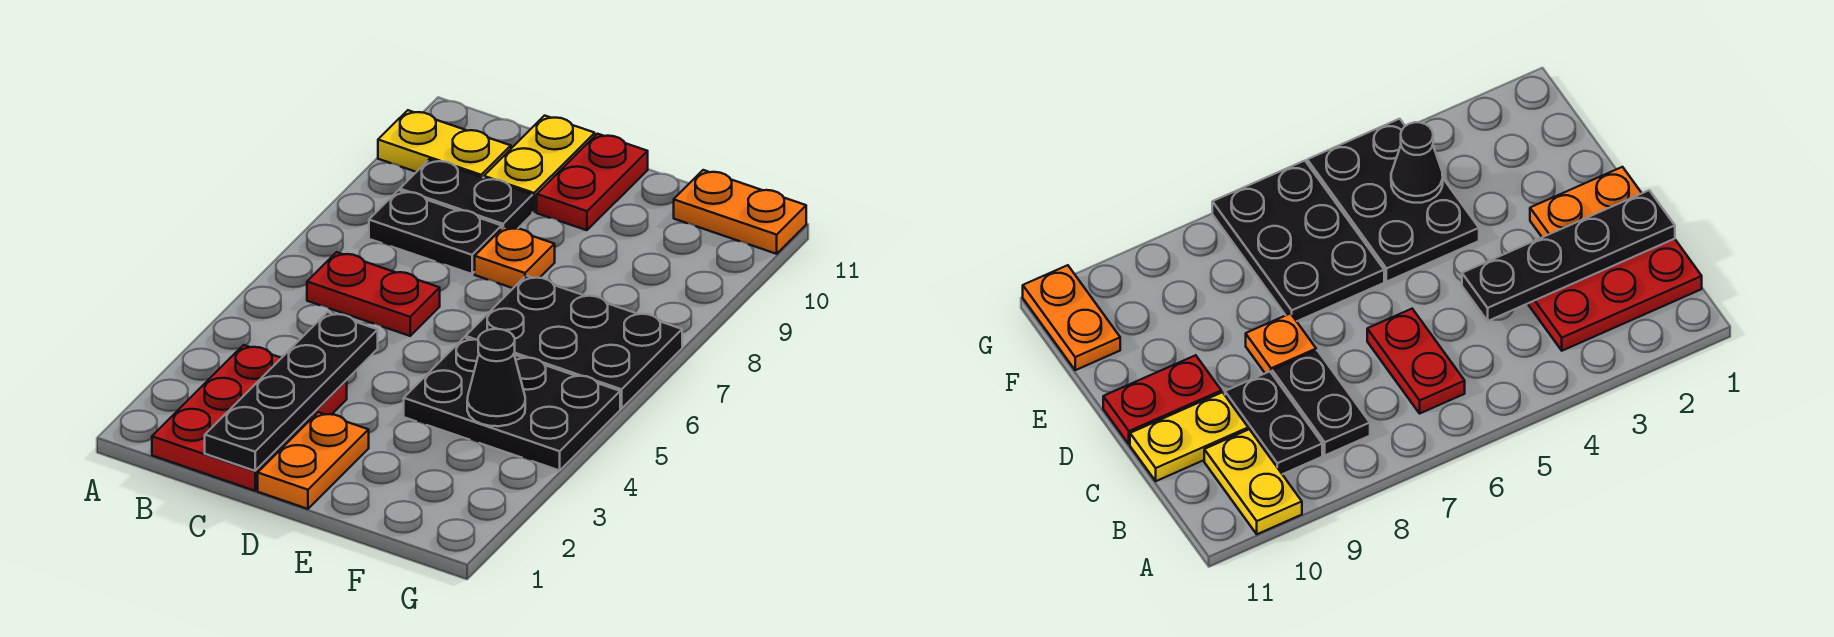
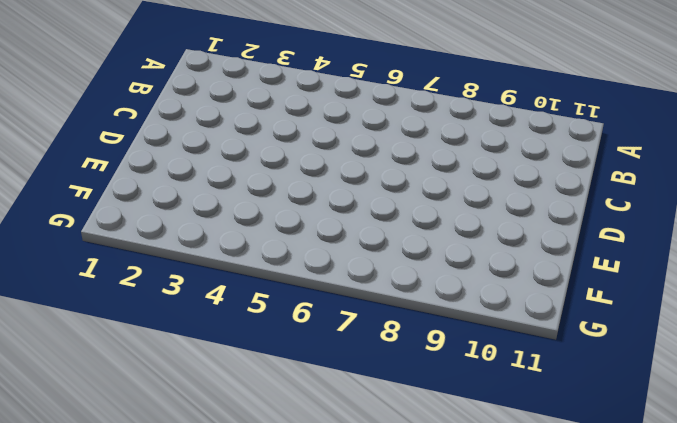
none -> yellow plate A10:B10 level 1
none -> red plate B1:C3 level 1
none -> red plate B6:C6 level 1

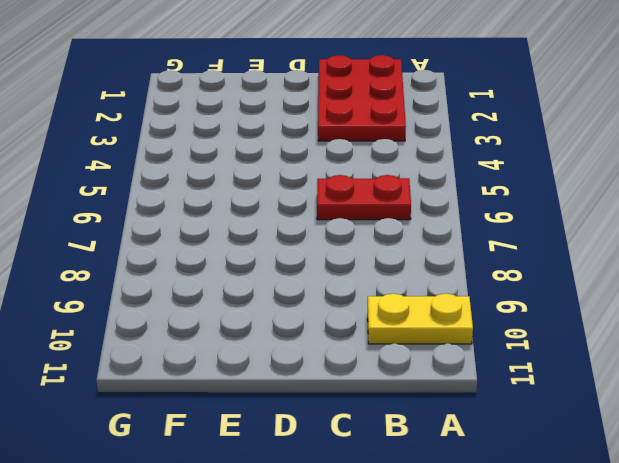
none -> black plate B8:C8 level 1
none -> black plate B9:C9 level 1
none -> yellow plate C10:C11 level 1

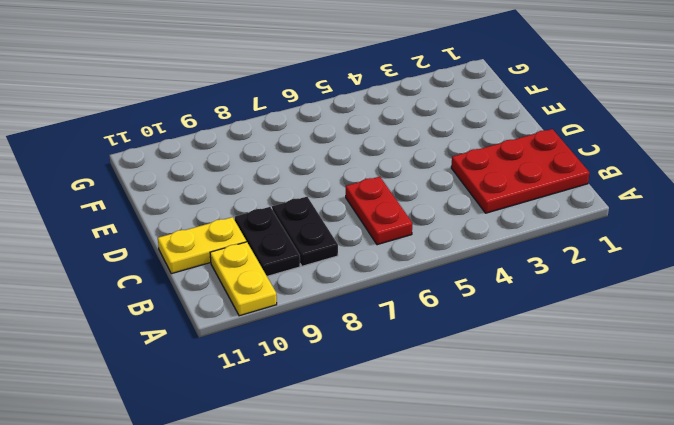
none -> orange plate D1:D2 level 1
none -> orange plate D8 level 1
none -> red plate D10:D11 level 1

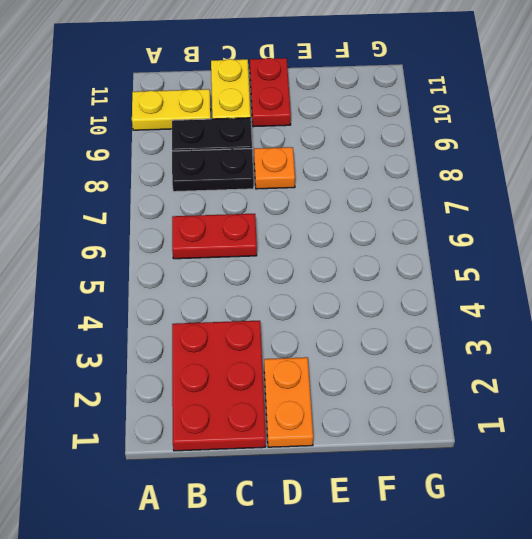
none -> black plate E4:G5 level 1
none -> black plate E6:G7 level 1
none -> orange plate F11:G11 level 1

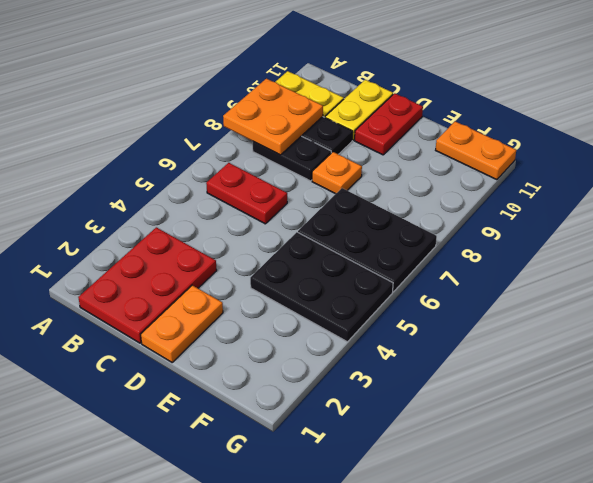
orange plate A8:B9 level 2 -> none
none -> black plate C1:C4 level 2
none -> black cone F4 level 2

